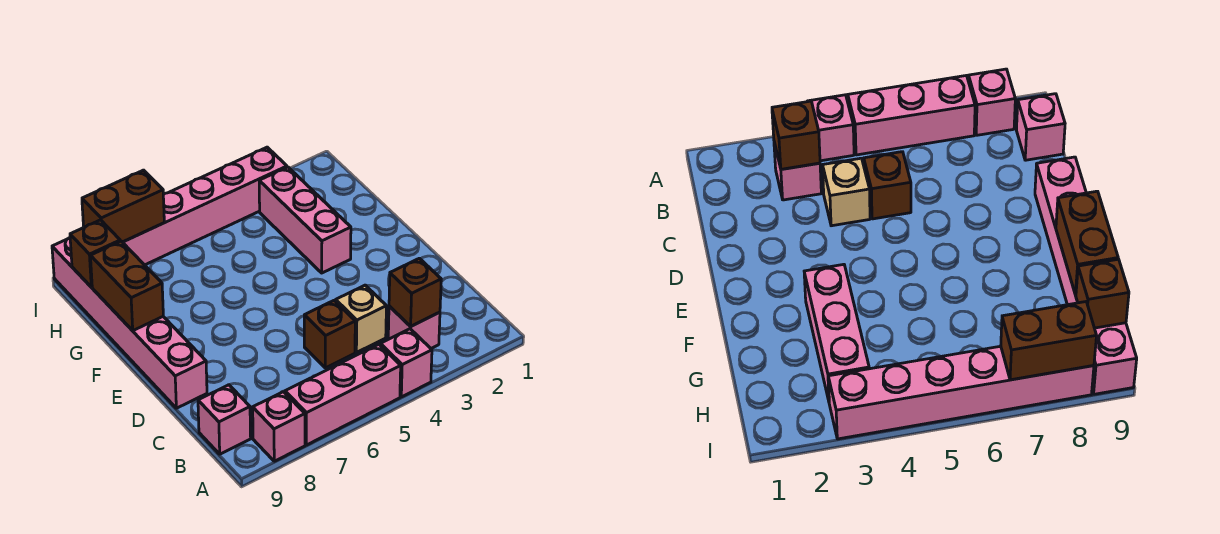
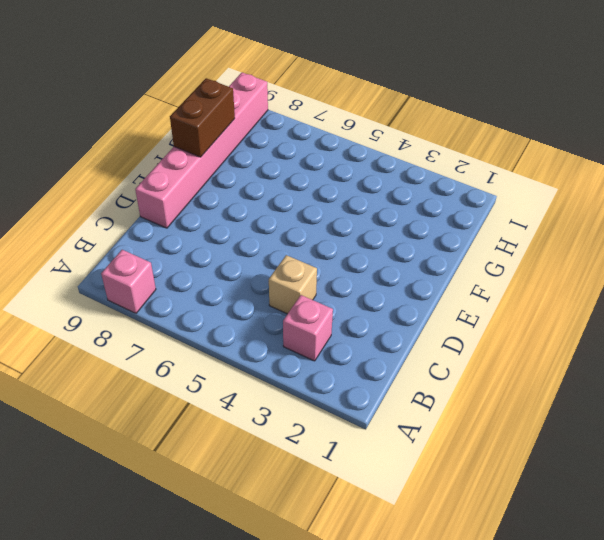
none -> pink brick A4 level 1
none -> pink brick A5:A7 level 1
none -> pink brick B9 level 1

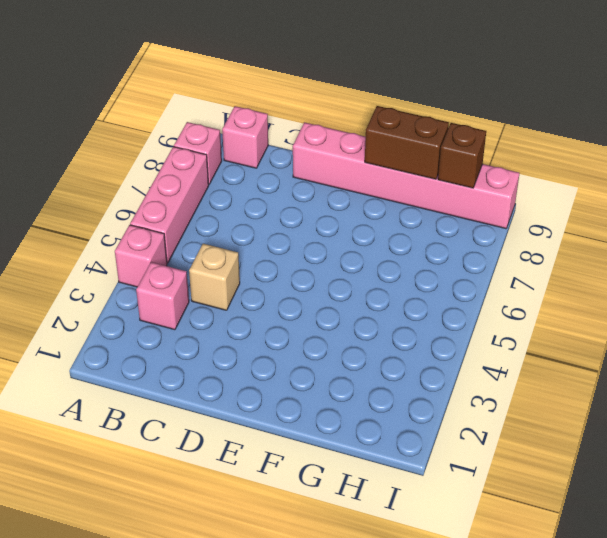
none -> brown brick C5 level 1
none -> pink brick F3:H3 level 1
none -> pink brick I3:I8 level 1

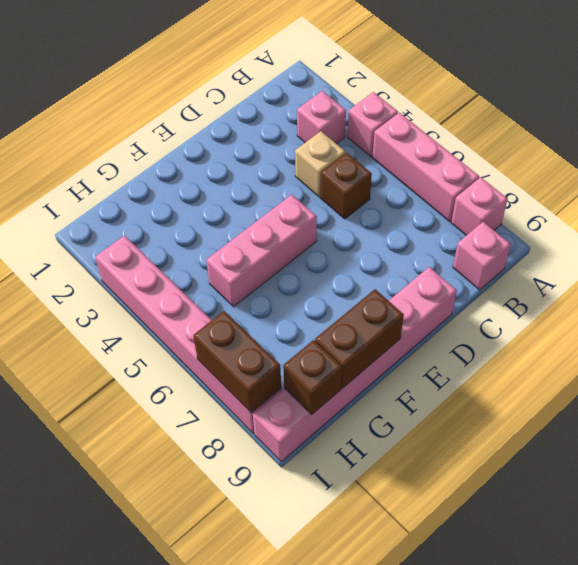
pink brick E5:G5 level 1 -> pink brick F3:H3 level 1
none -> brown brick B3 level 2

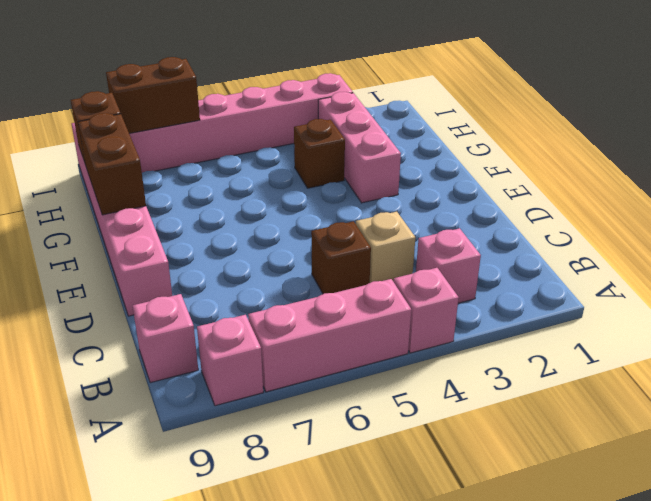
brown brick G4 level 1 -> brown brick B3 level 2

